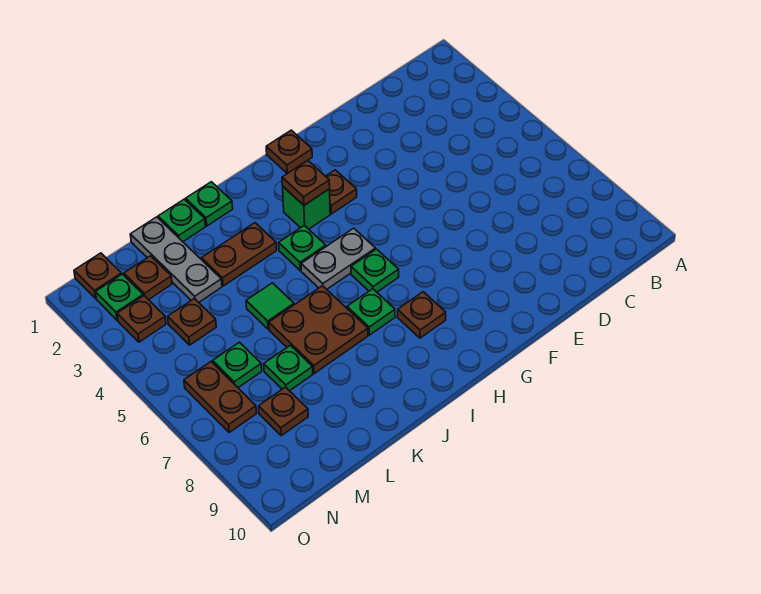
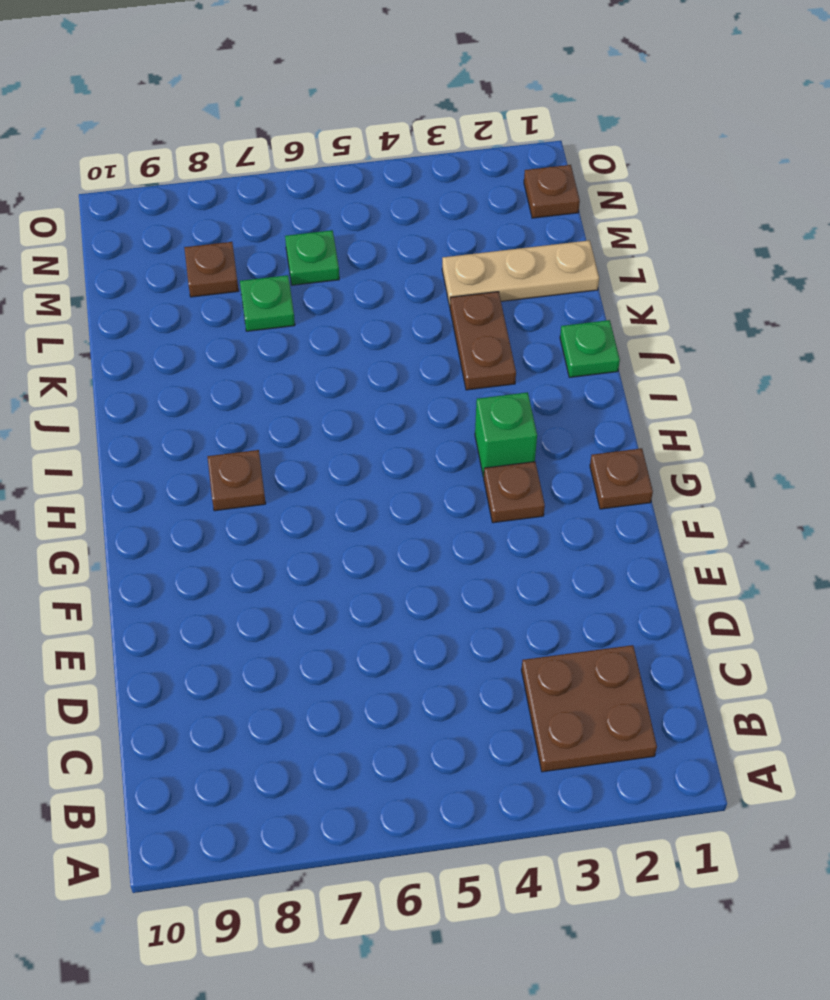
brown plate B2:C3 level 1 -> brown plate J6:K7 level 1
tan plate L1:L3 level 1 -> grey plate L1:L3 level 1
none -> grey plate H5:I5 level 1
none -> green plate H6 level 1
none -> green plate I4 level 1

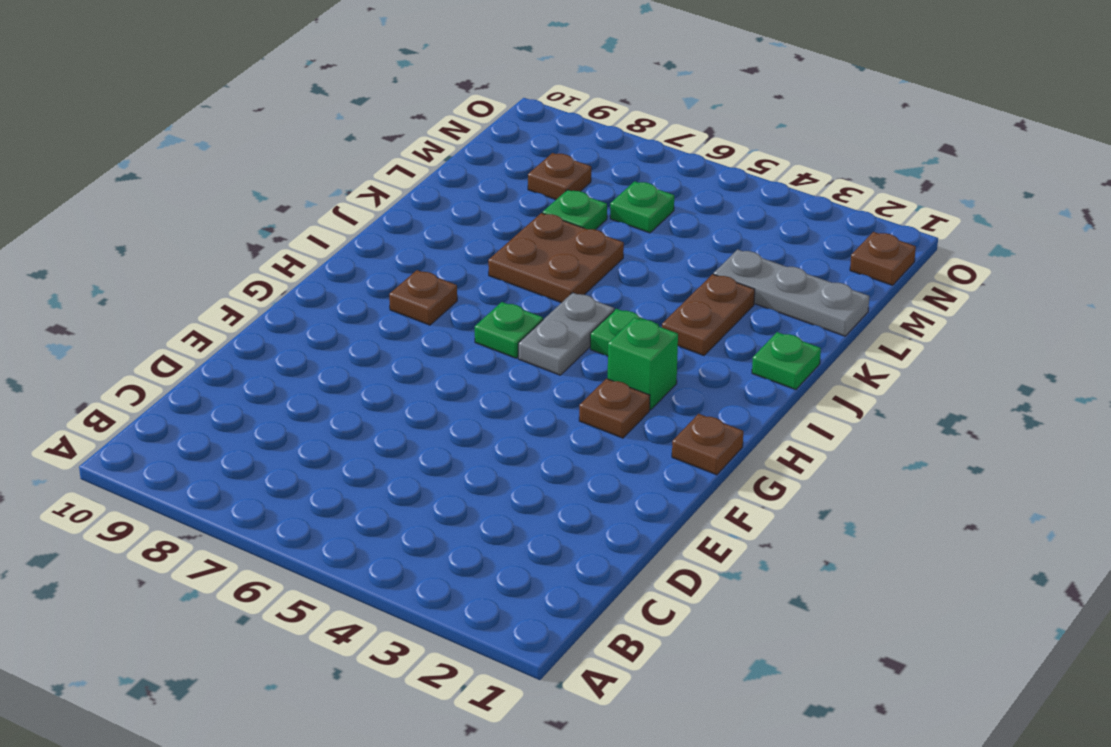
none -> green plate I7 level 1
none -> green plate K1 level 1
none -> green tile K5 level 1

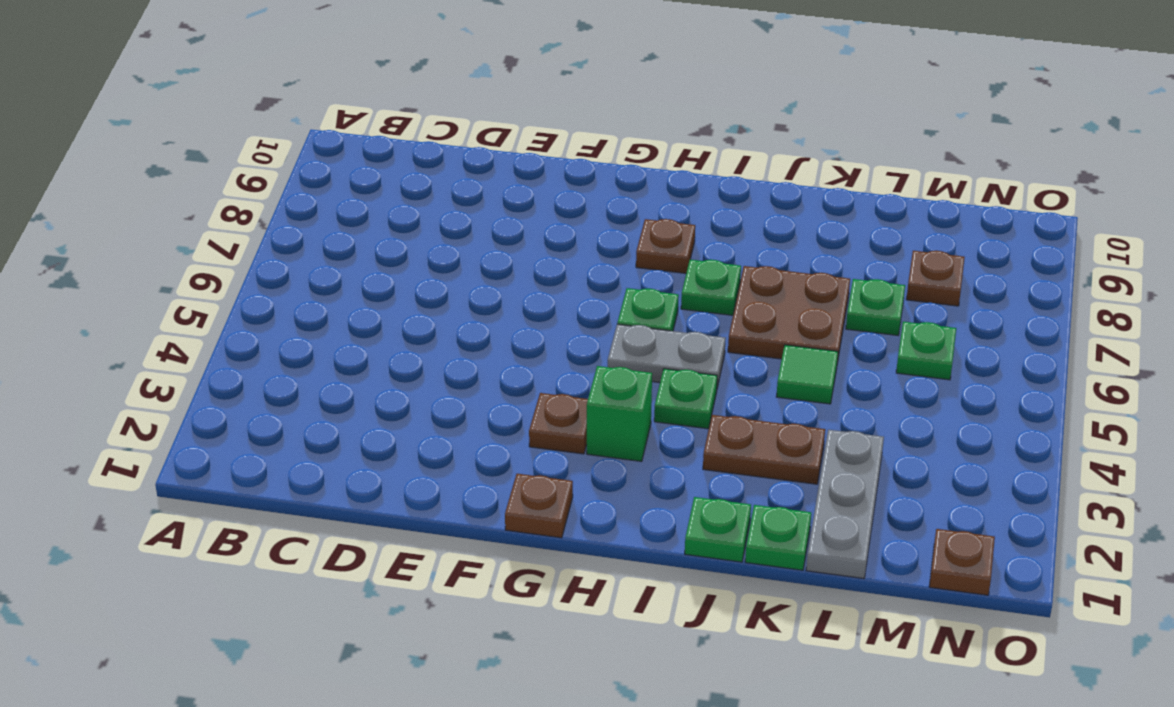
none -> brown plate M2 level 1
none -> brown plate M4 level 1
none -> green plate N2 level 1

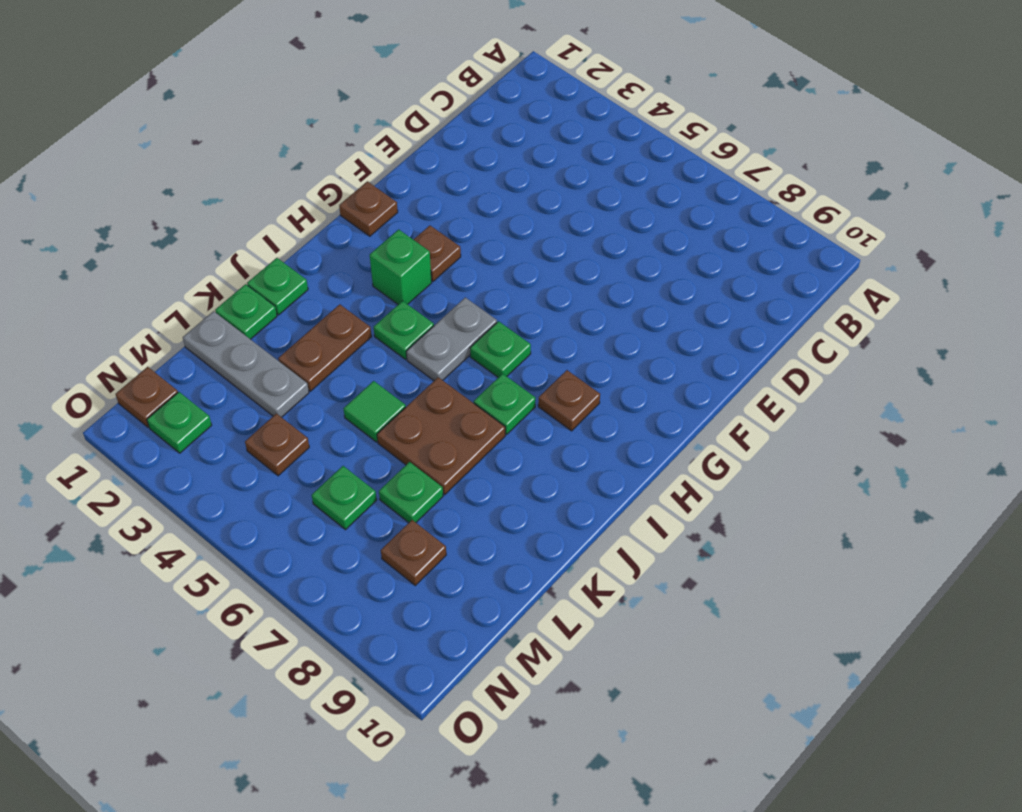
none -> brown plate M2 level 1
none -> brown plate N3 level 1
none -> brown plate N6:N7 level 1

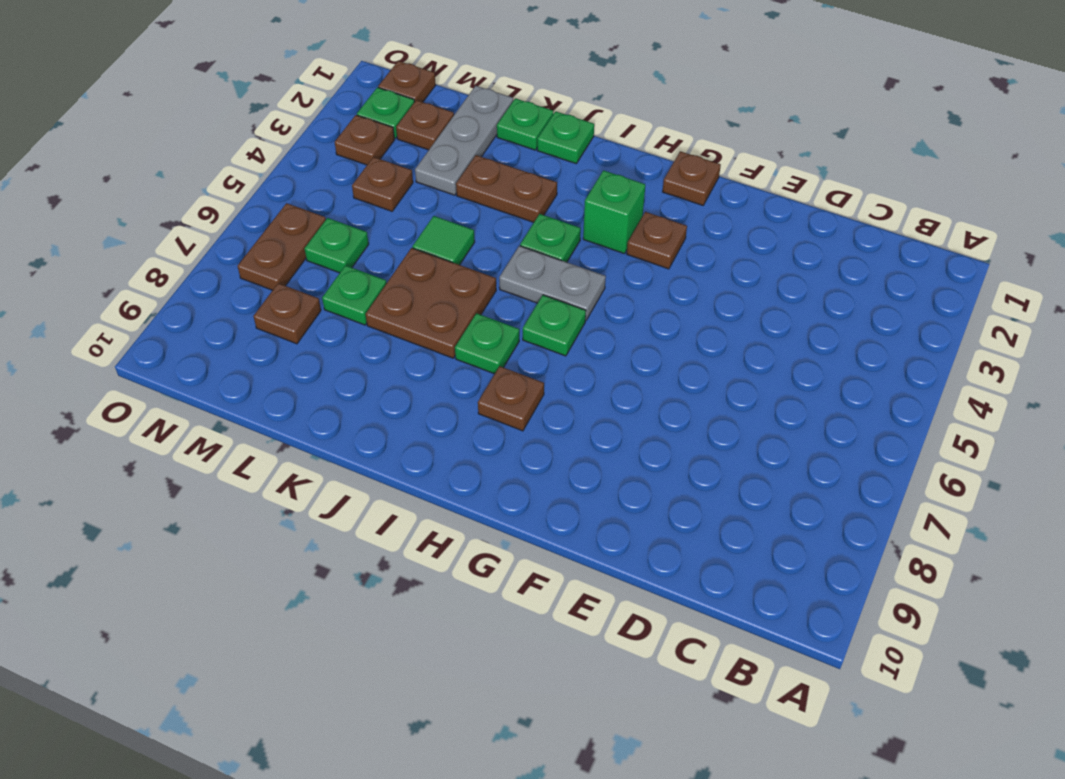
none -> brown plate H3 level 2

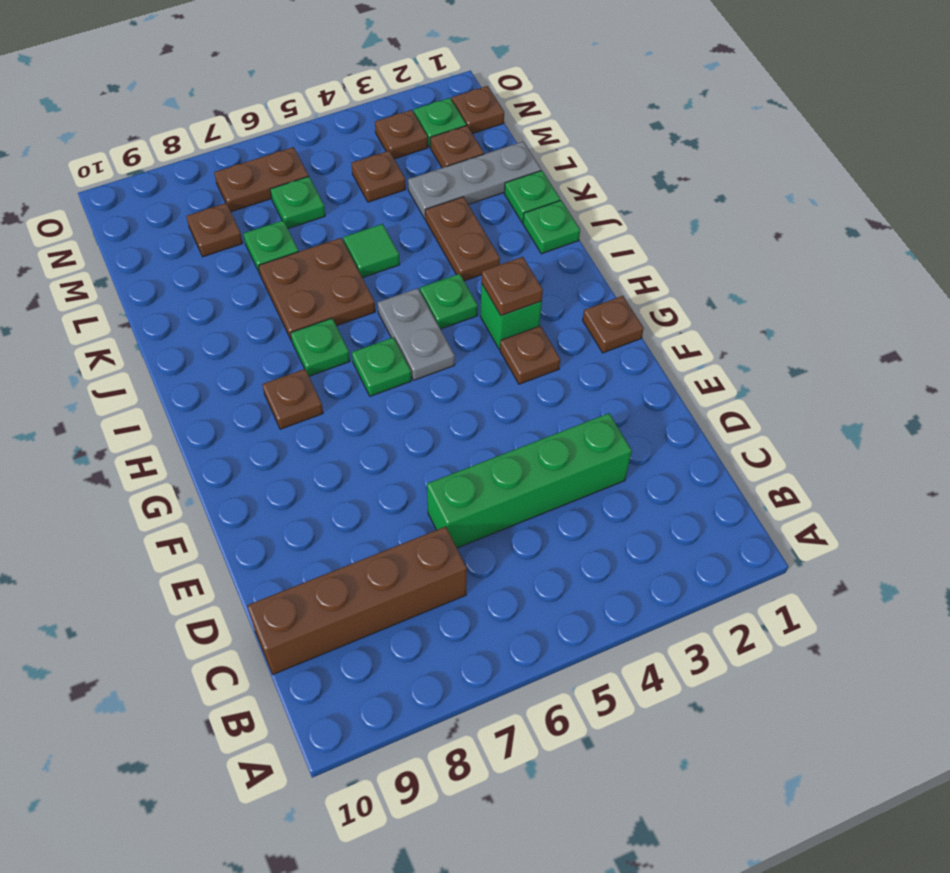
brown brick C7:C10 level 1 -> none
green brick D3:D6 level 1 -> none

